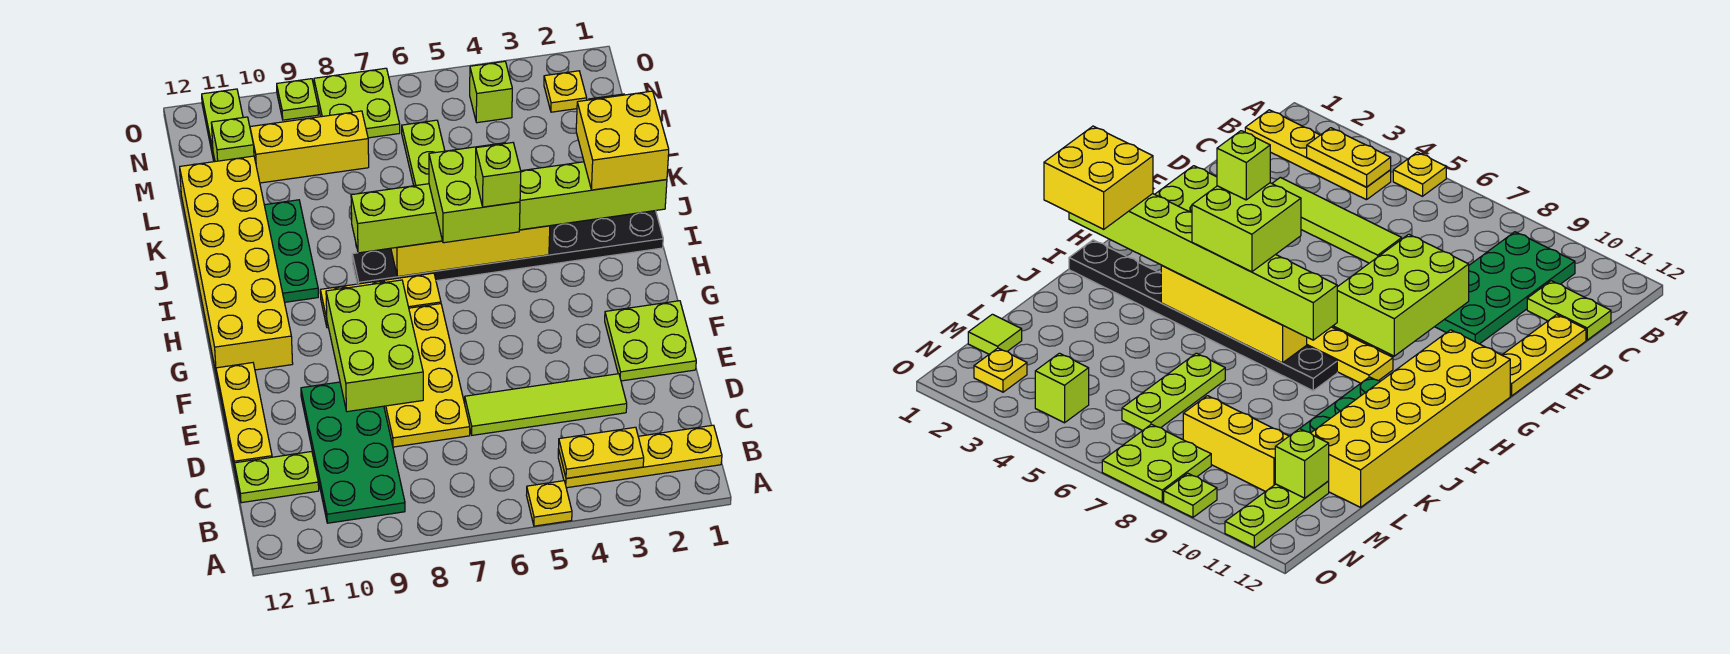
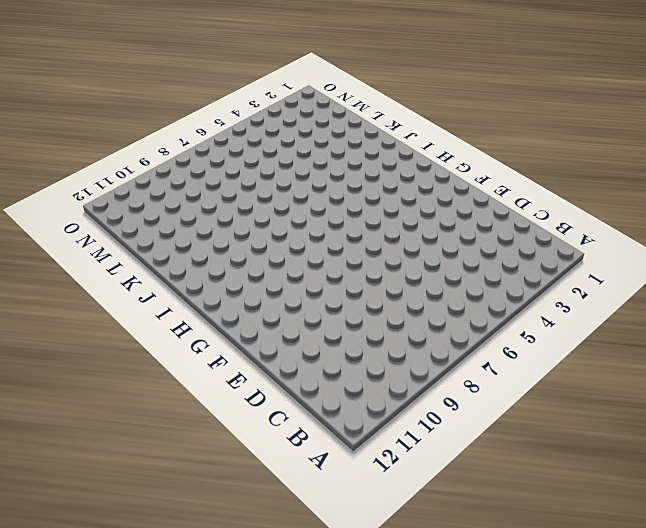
none -> yellow plate A5 level 1
none -> yellow plate B1:B4 level 1
none -> green plate B9:E10 level 1

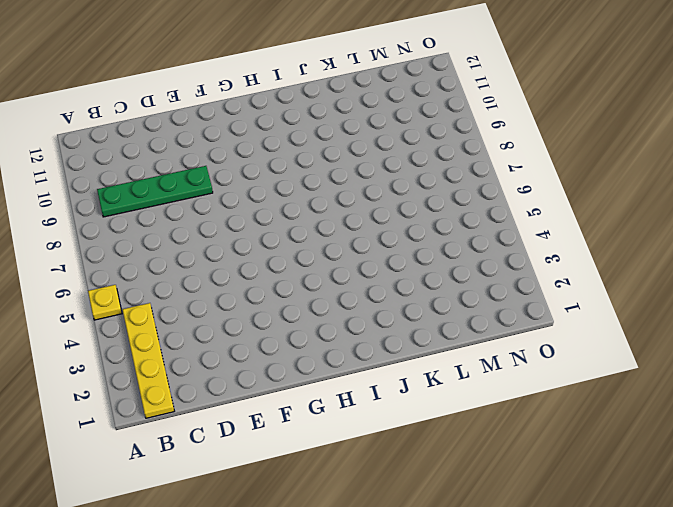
green plate B9:E9 level 1 -> green plate B9:E10 level 1
none -> lime plate C11:C12 level 1
none -> lime tile D3:D6 level 1
none -> yellow plate D7:G8 level 1

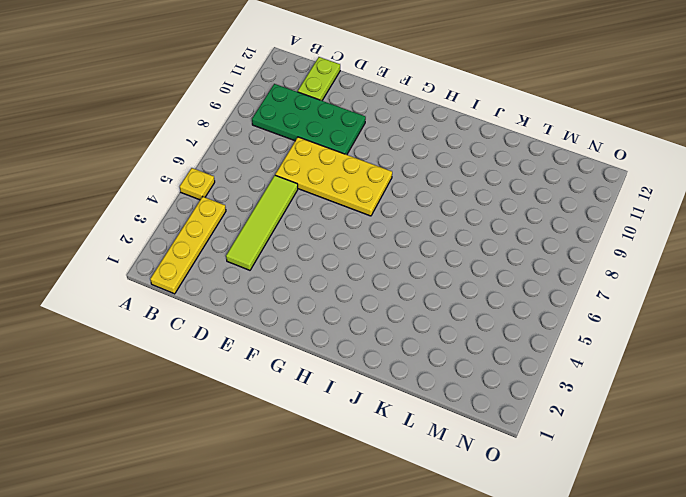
none -> yellow plate D12:F12 level 1
none -> lime plate E1:F2 level 1
none -> yellow brick G11:L12 level 1

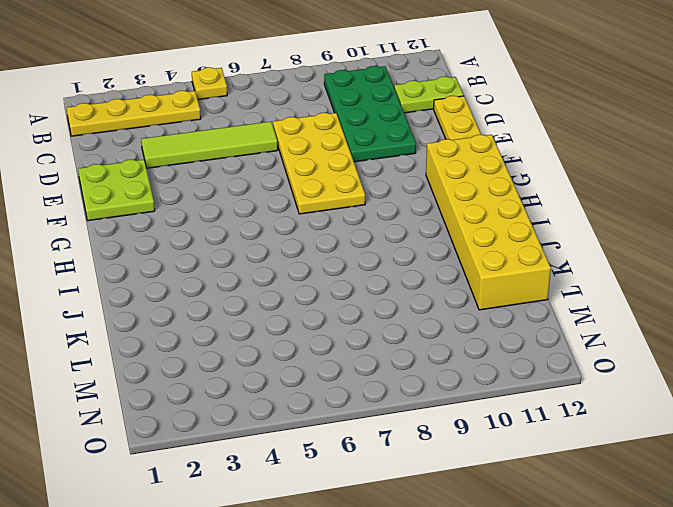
none -> yellow plate H7:H9 level 1
none -> black plate I1:I8 level 1
none -> green plate I10:K10 level 1

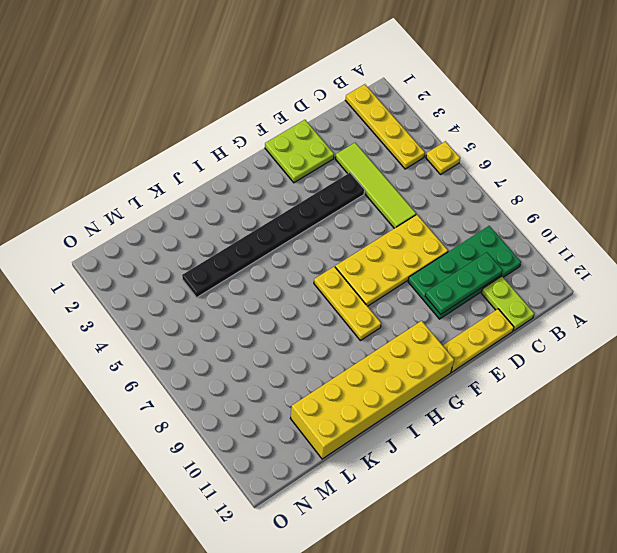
green plate C10:E10 level 2 -> green plate I10:K10 level 1
black plate E4:L4 level 1 -> black plate I1:I8 level 1
none -> lime plate K6:M6 level 1
none -> lime tile M1 level 1
none -> yellow brick M8:M10 level 1

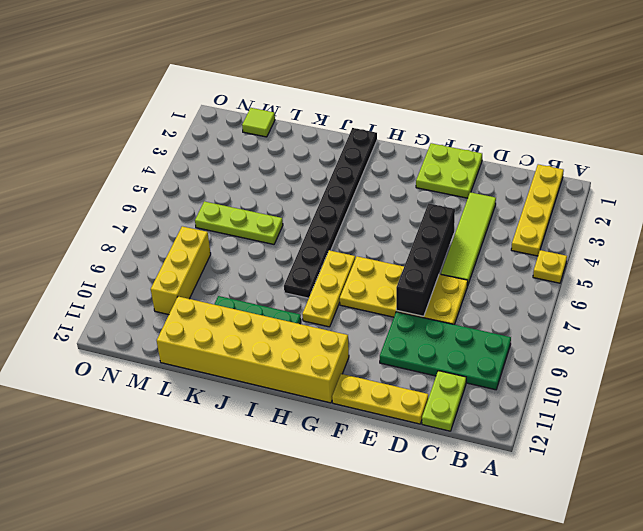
black brick E5:E8 level 2 -> lime brick E8:G9 level 2
none -> lime plate M11:O11 level 1
none -> yellow plate N2 level 1
none -> lime brick N4 level 1

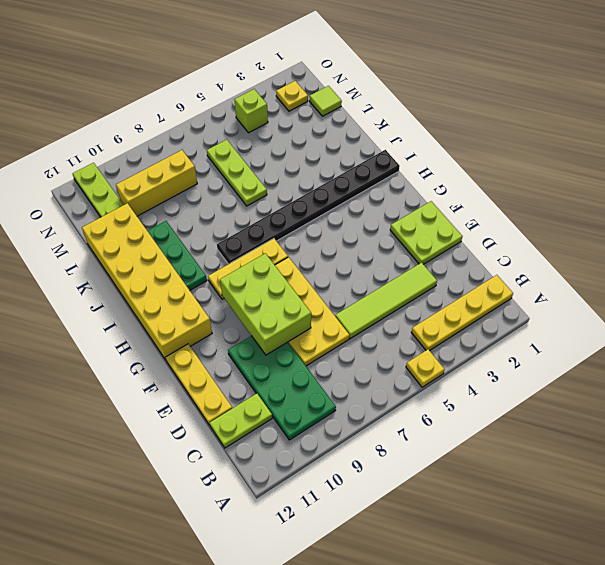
none -> lime plate N7:O8 level 1
none -> lime plate O9 level 1
none -> yellow plate B3:B4 level 2

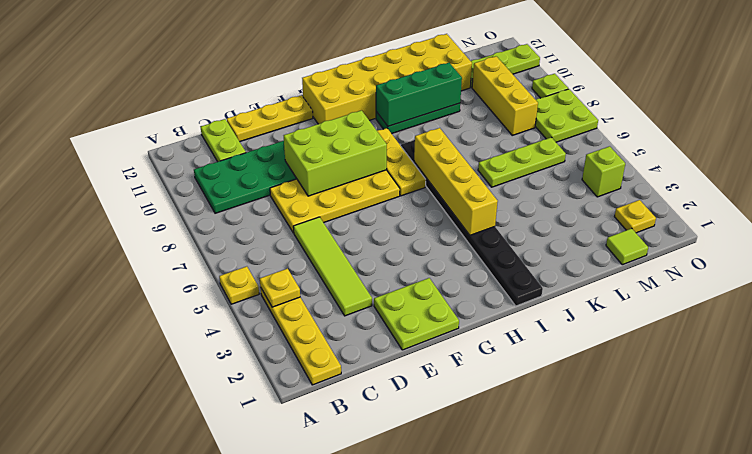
yellow plate B4 level 2 -> yellow plate B3:B4 level 2
green brick I10:K10 level 2 -> none
none -> lime brick M11 level 2
none -> lime brick I1:I8 level 3
none -> lime brick H5:I6 level 4

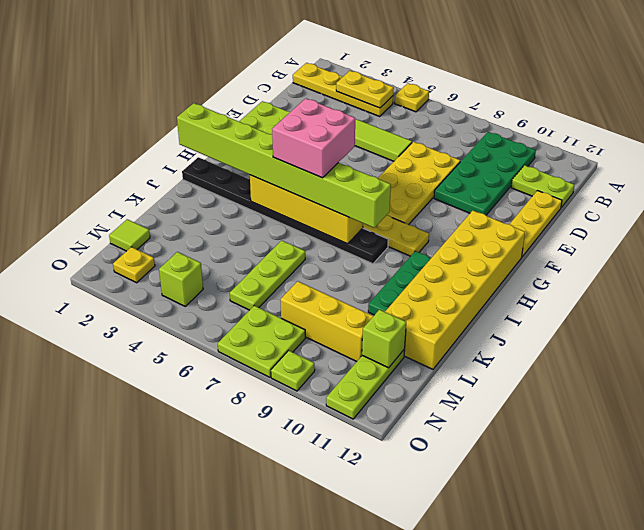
pink brick H5:I6 level 4 -> lime brick H5:I6 level 4
none -> lime brick E8:G9 level 2
none -> yellow brick I1:J2 level 4
none -> lime brick H5 level 5

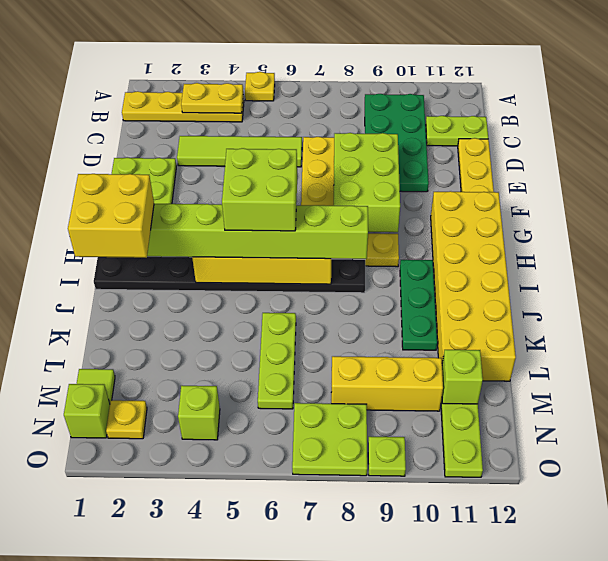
lime brick N1 level 1 -> lime brick H5 level 5

